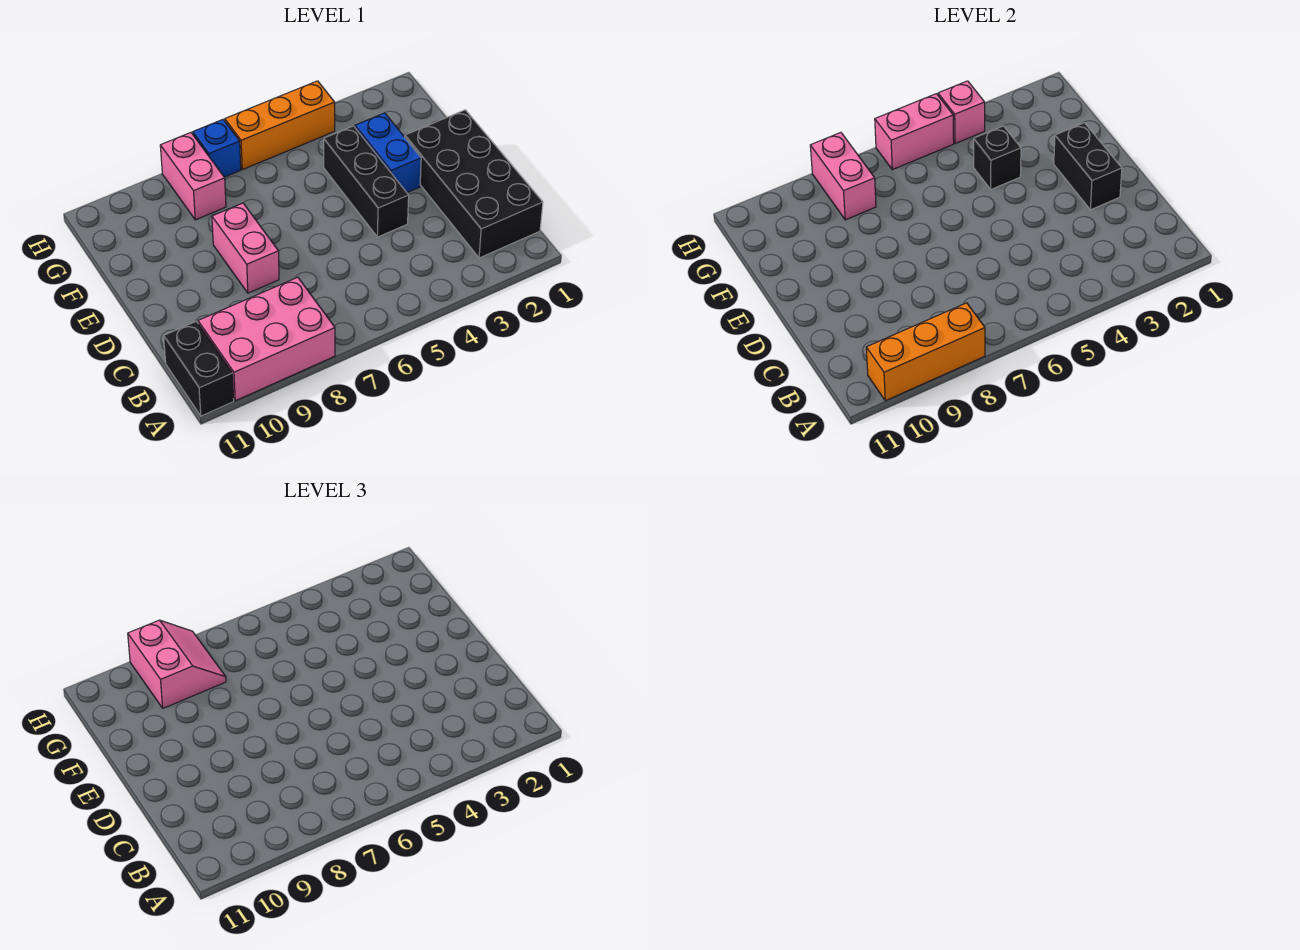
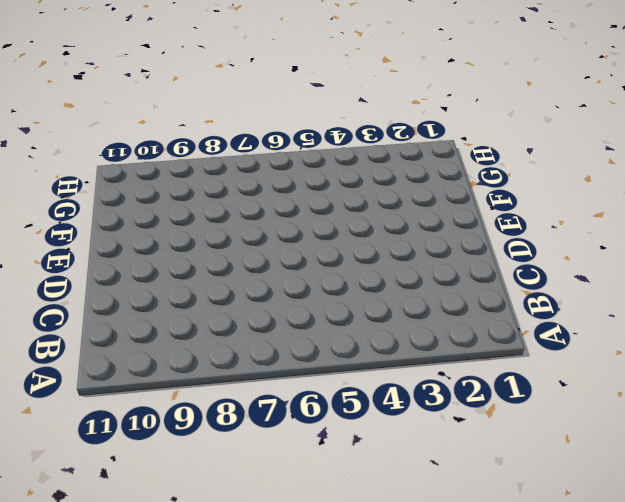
none -> pink brick A8:B10 level 1
none -> black brick A11:B11 level 1
none -> black brick B1:E2 level 1

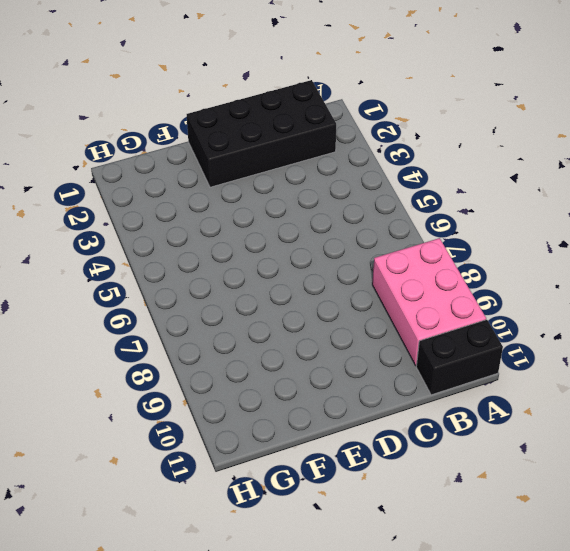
none -> black brick D4:F4 level 1
none -> pink brick D8:E8 level 1
none -> blue brick E3:F3 level 1

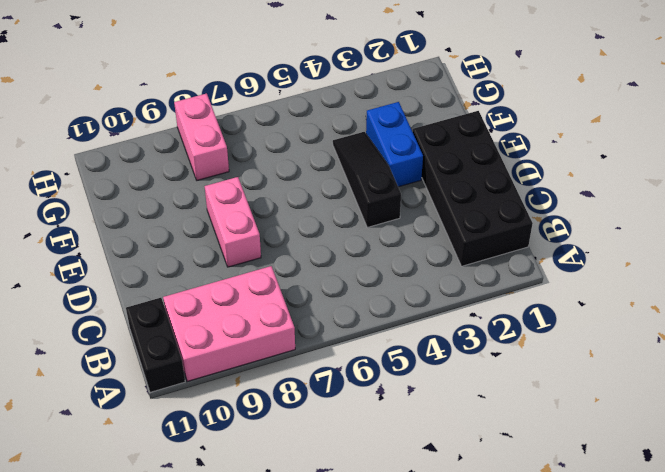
black slope D4:F4 level 1 top D -> black brick D4:F4 level 1
none -> orange brick H4:H6 level 1
none -> blue brick H7 level 1
none -> orange brick A8:A10 level 2

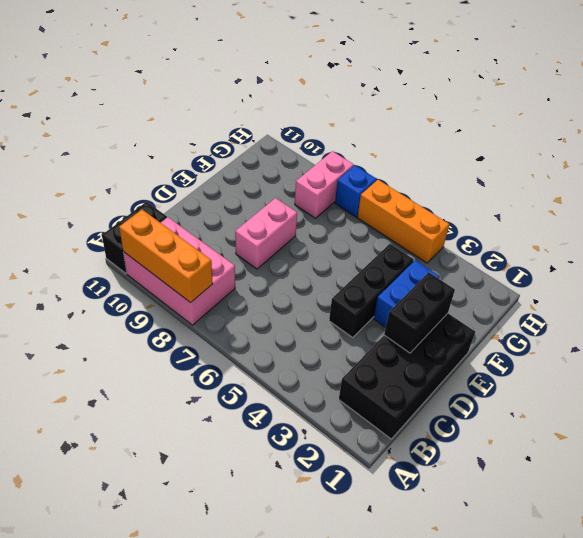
none -> black brick F4 level 2
none -> pink brick G8:H8 level 2
none -> pink brick H4 level 2

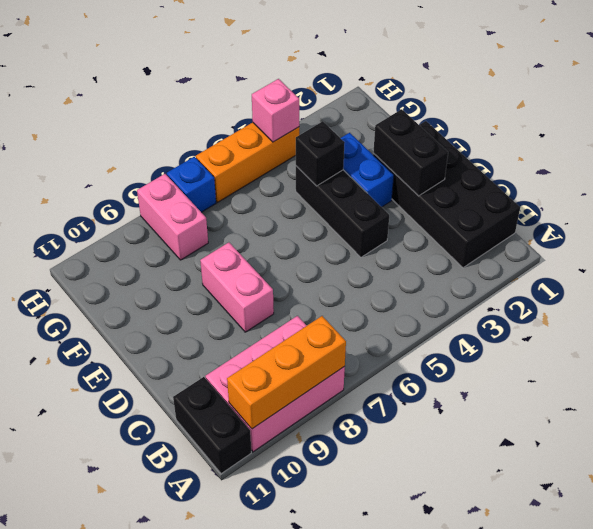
none -> pink brick G8:H8 level 2
none -> pink brick H5:H6 level 2
none -> pink slope G8:H9 level 3 top 9

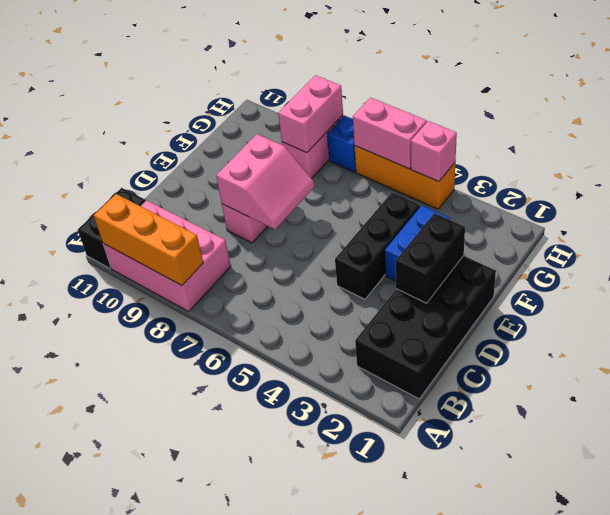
pink slope D7:E8 level 2 top 8 -> pink slope G8:H9 level 3 top 9
none -> black brick F4 level 2

